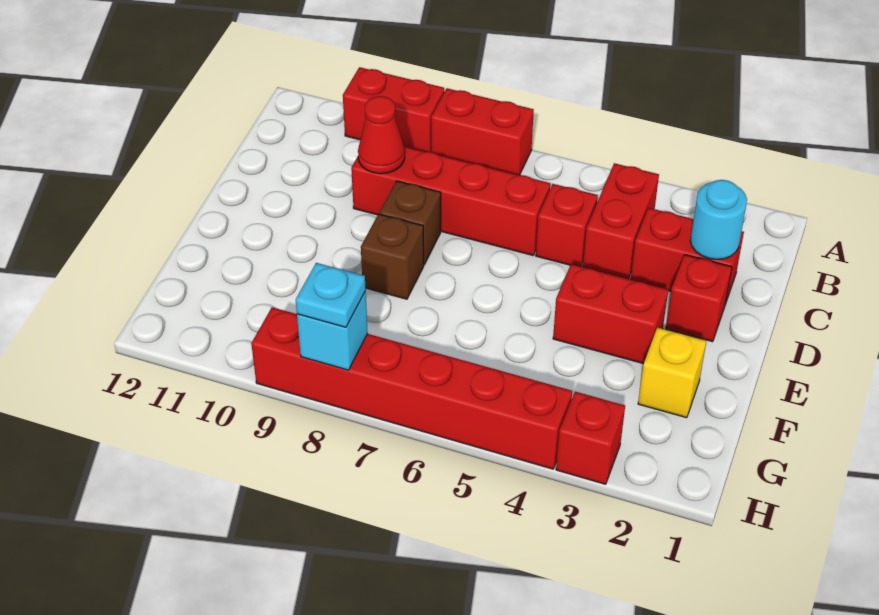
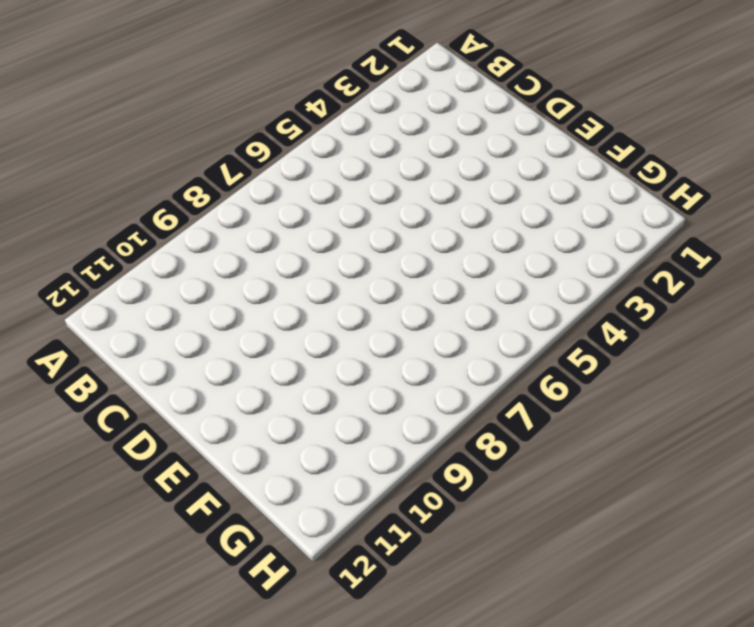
none -> red brick A7:A8 level 1
none -> red brick A9:A10 level 1
none -> red brick B4:C4 level 1

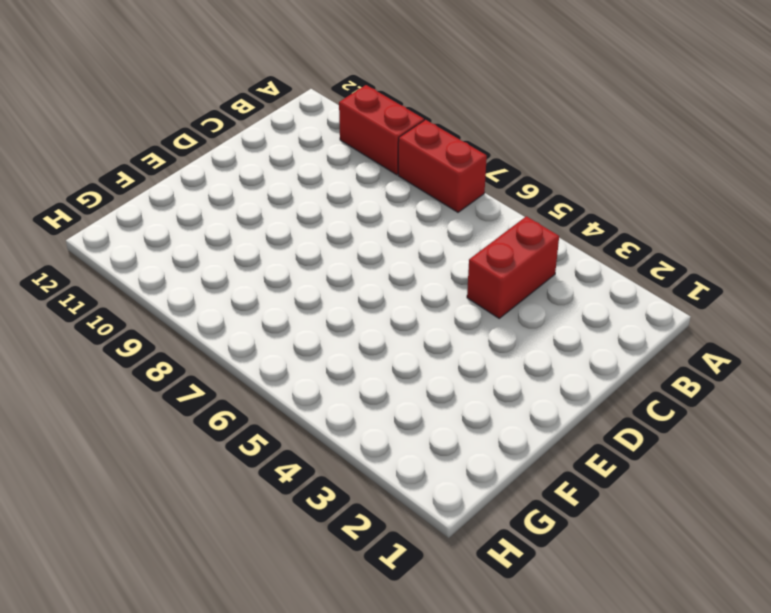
none -> red brick C2:C3 level 1
none -> red brick C5 level 1
none -> red brick C6:C9 level 1

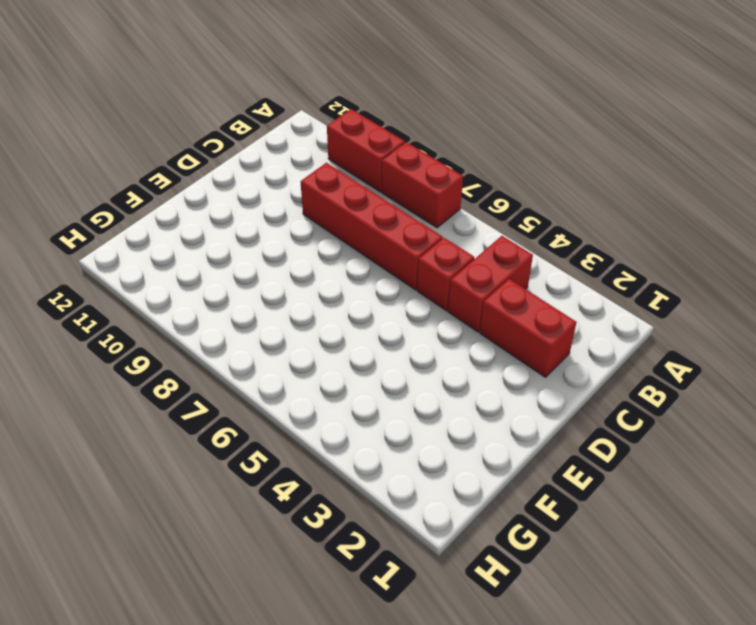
none -> red brick D2 level 1
none -> brown brick D8 level 1
none -> red brick E3:E4 level 1

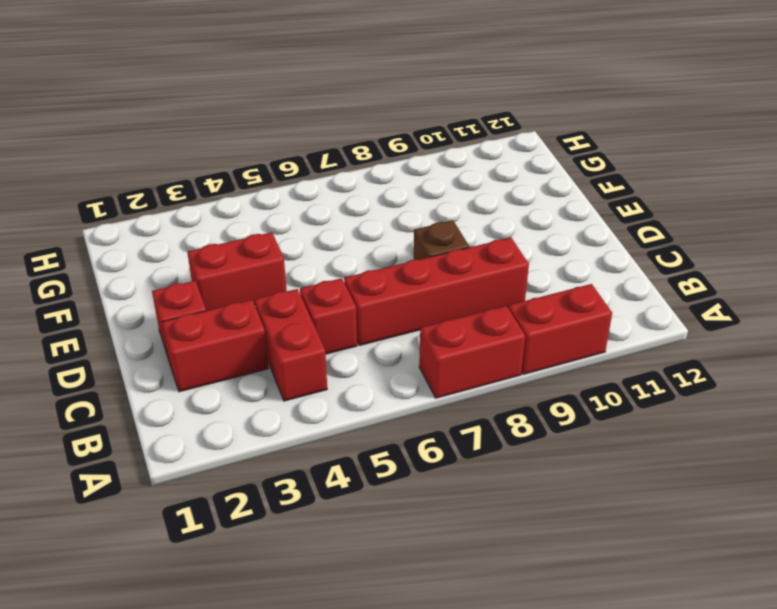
none -> brown brick E8 level 1
none -> yellow brick F2 level 1
none -> red brick H3 level 1

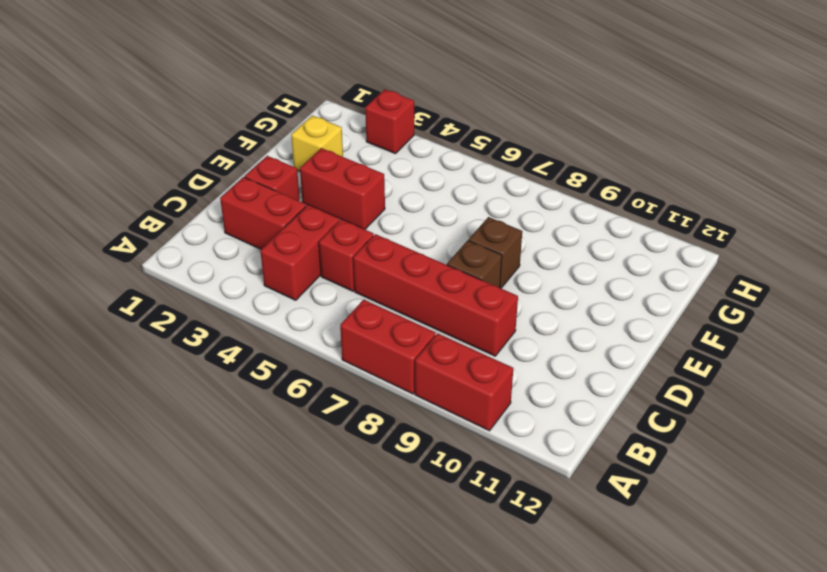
none -> red brick H4:H9 level 1
none -> cyan round brick C2 level 2
none -> red cone C9 level 2

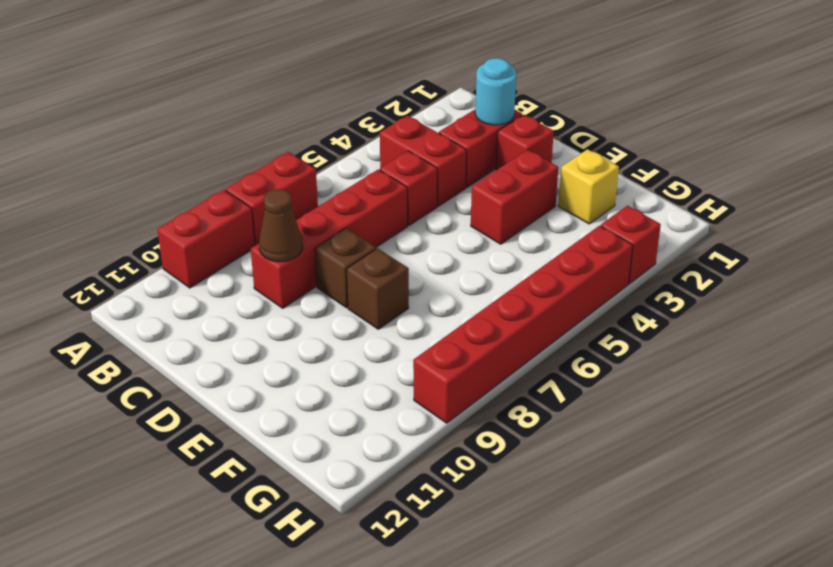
brown cone C9 level 2 -> red cone C9 level 2
none -> cyan brick H8 level 2
none -> cyan plate H8 level 3

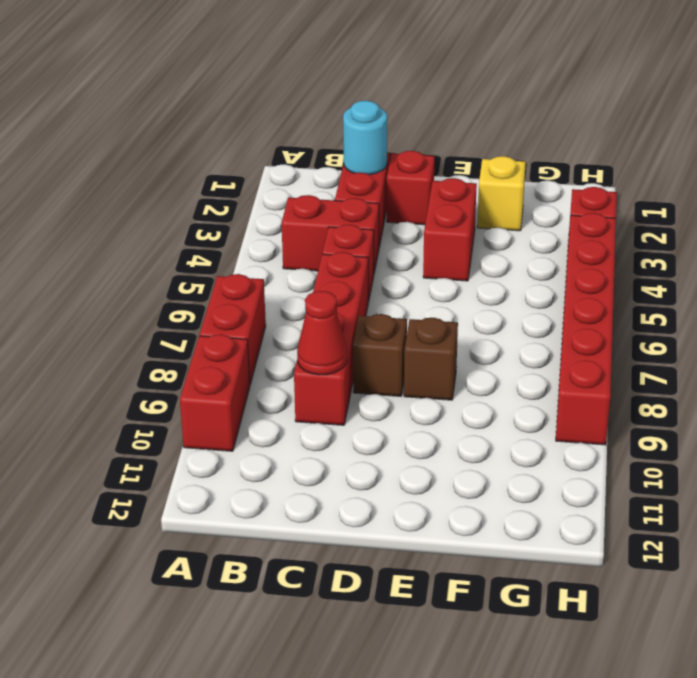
none -> cyan brick H8 level 2
none -> cyan plate H8 level 3

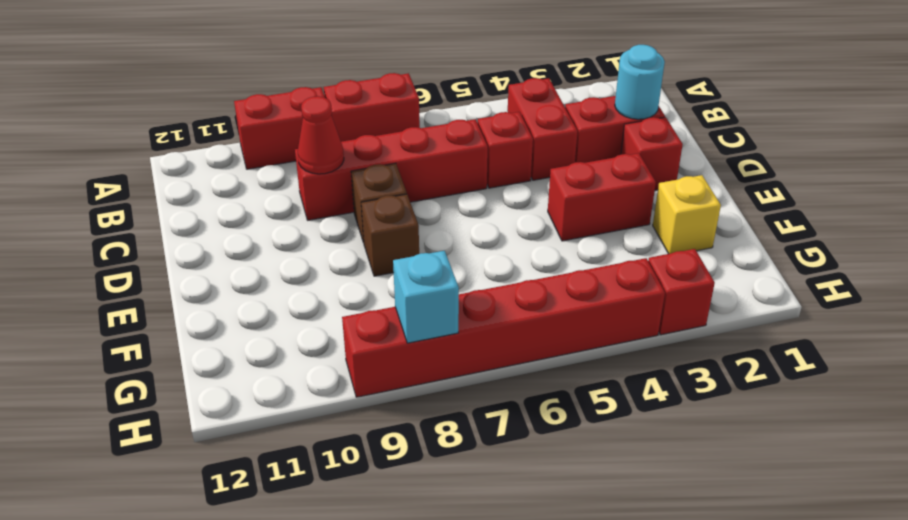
none -> cyan plate H8 level 3

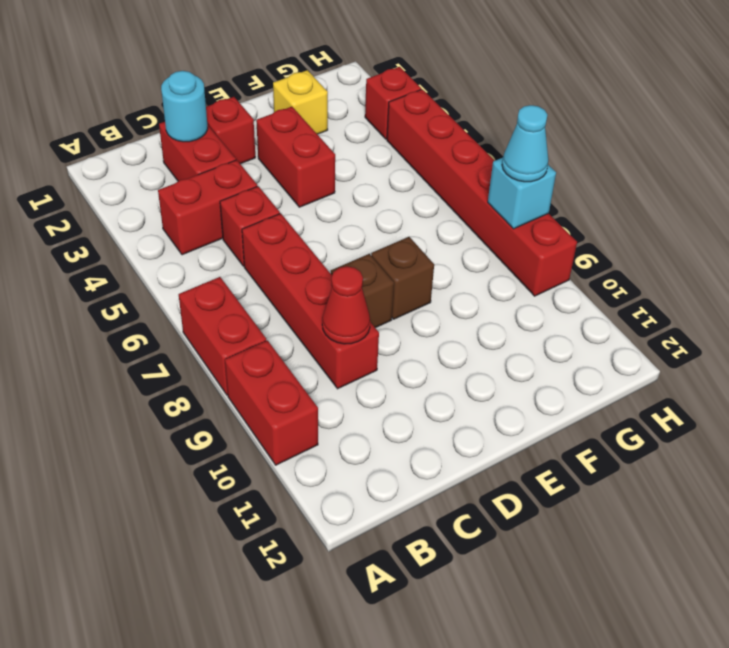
cyan cone H8 level 3 -> cyan plate H8 level 3

